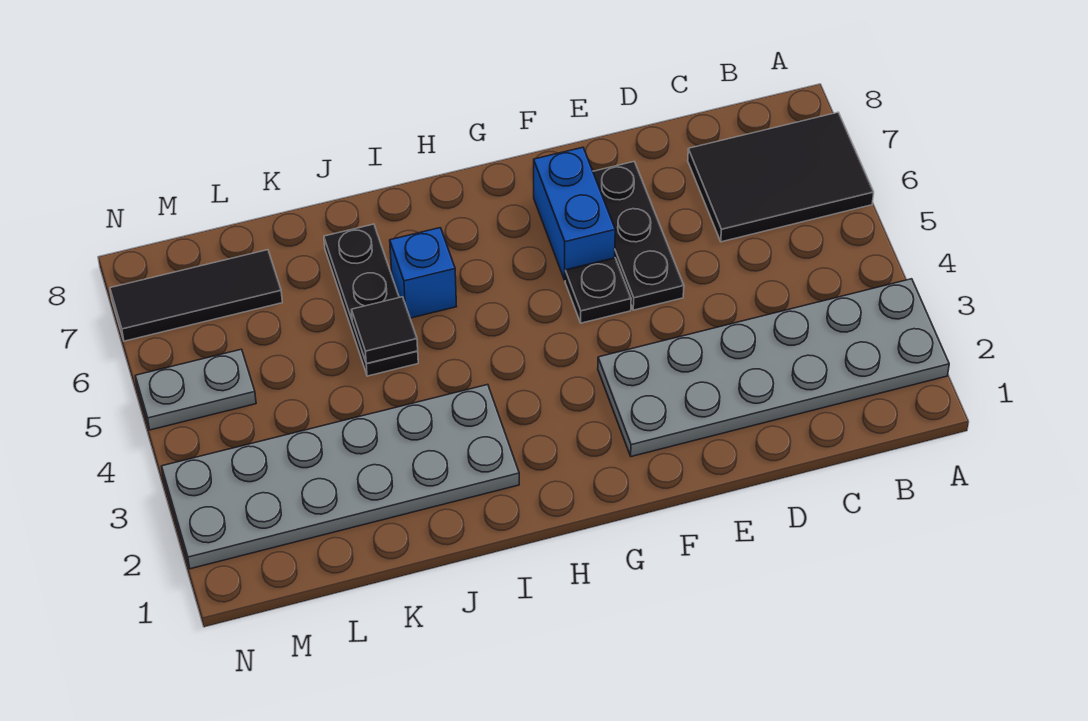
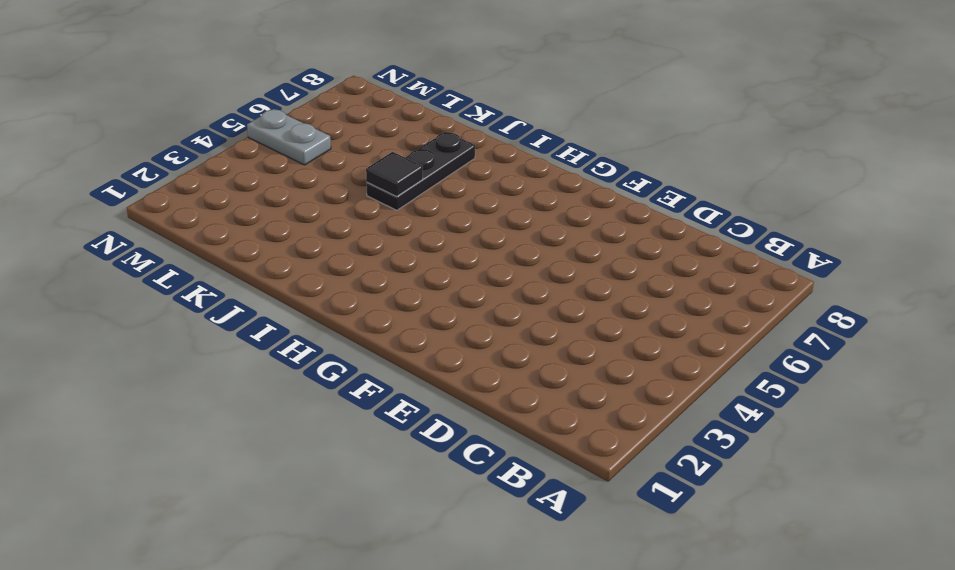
none -> grey plate A2:F3 level 1
none -> black tile A6:C7 level 1

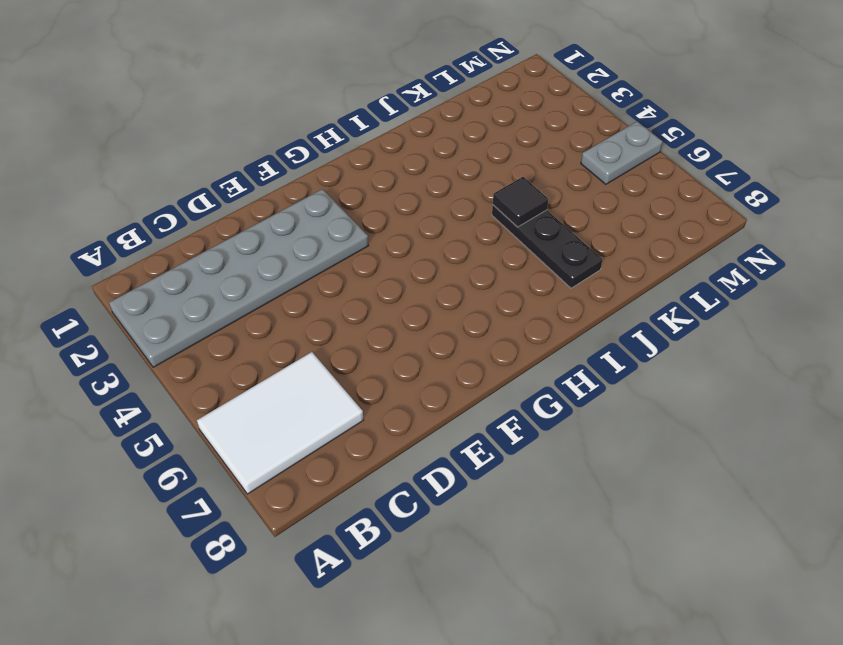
white tile A6:C7 level 1 -> black tile A6:C7 level 1
none -> black plate E5:E7 level 1
none -> black plate F5 level 1

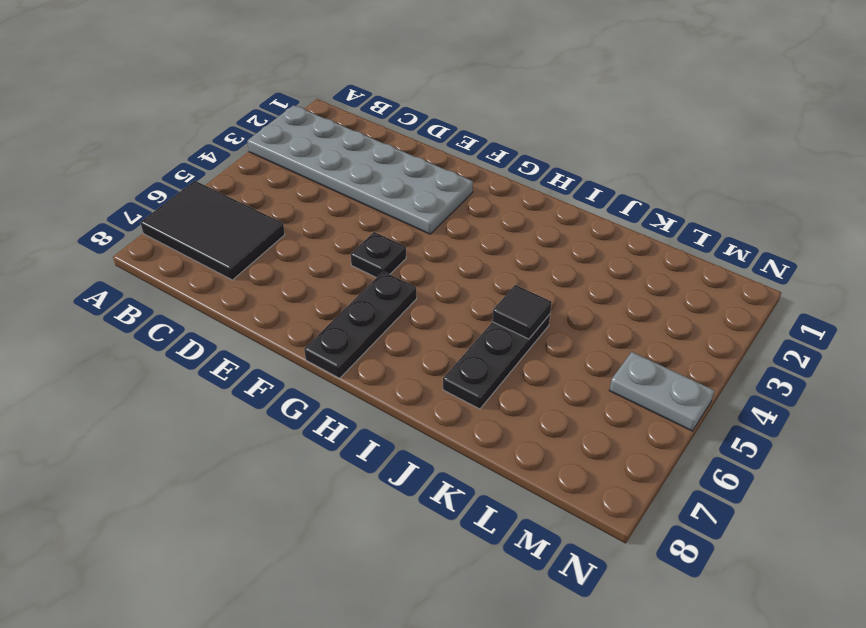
black plate G6:G8 level 1 -> black plate E5:E7 level 1
none -> blue brick F6:F7 level 1
none -> grey plate I2:N3 level 1

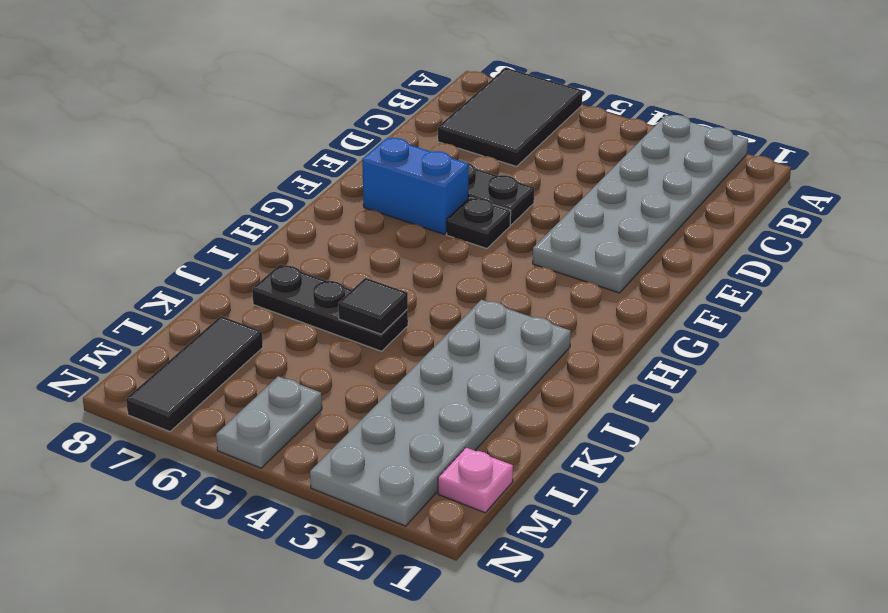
pink plate M1 level 1 -> none
none -> blue brick I6 level 1

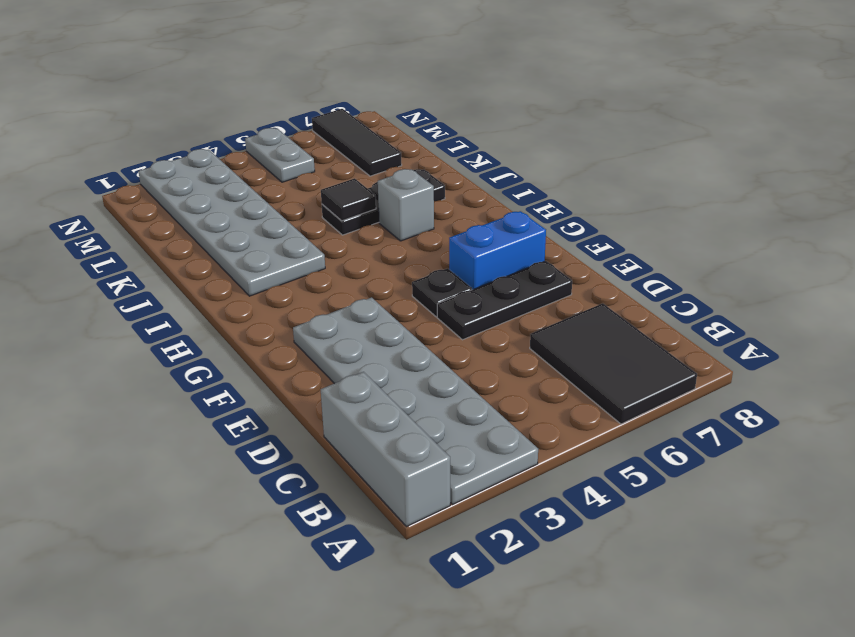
grey brick A1:C1 level 1 -> none
grey brick I6 level 1 -> blue brick I6 level 1

